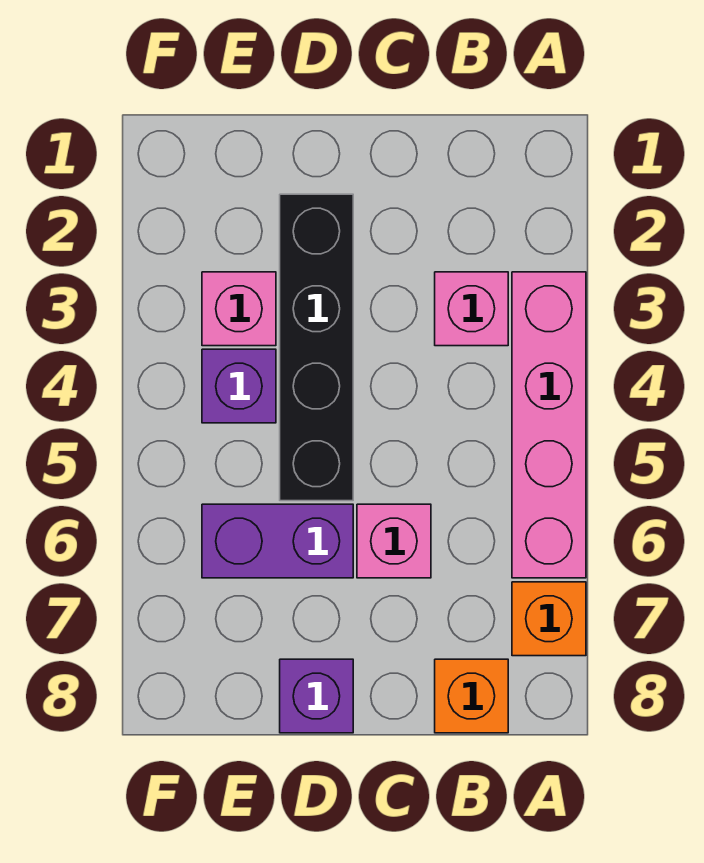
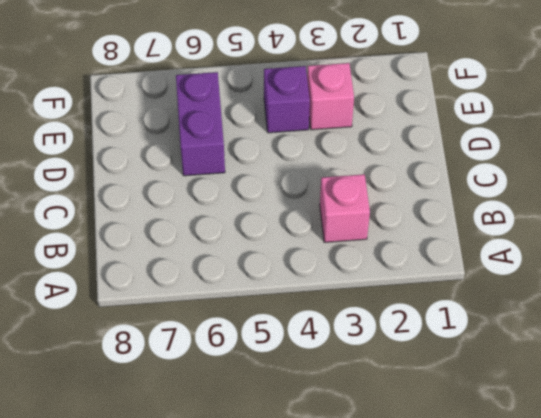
none -> pink brick A3:A6 level 1
none -> orange brick A7 level 1

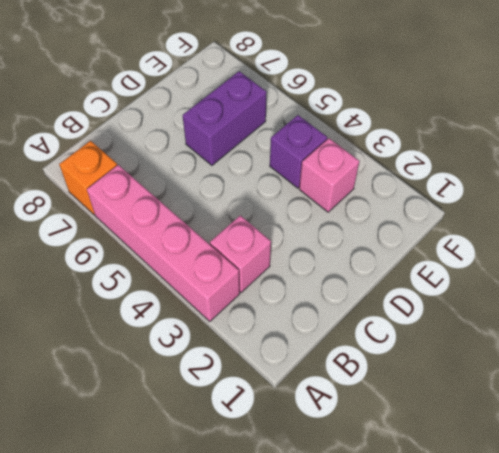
none -> orange brick B8 level 1
none -> pink brick C6 level 1

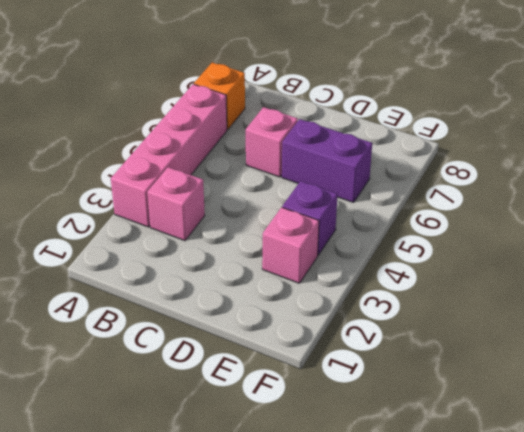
none -> orange brick B8 level 1
none -> black brick D2:D5 level 1

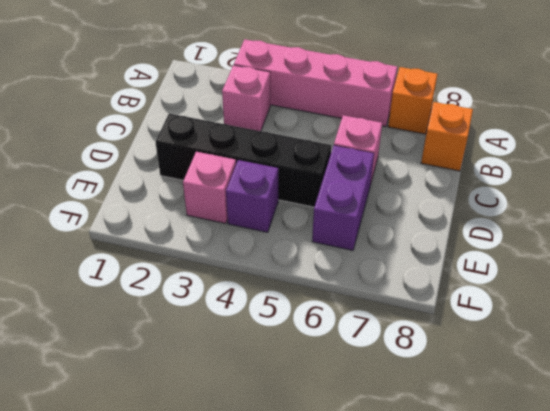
none -> purple brick D8 level 1

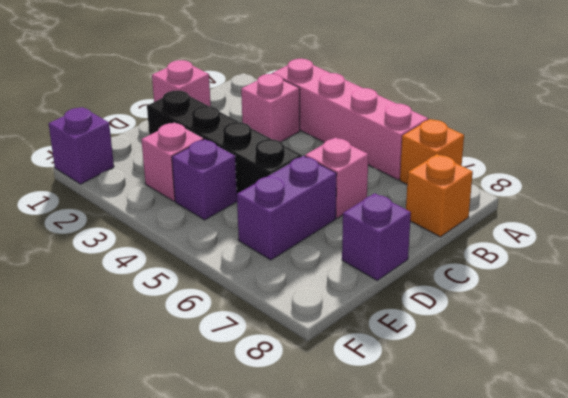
pink brick C1 level 1 -> none
purple brick F1 level 1 -> none

